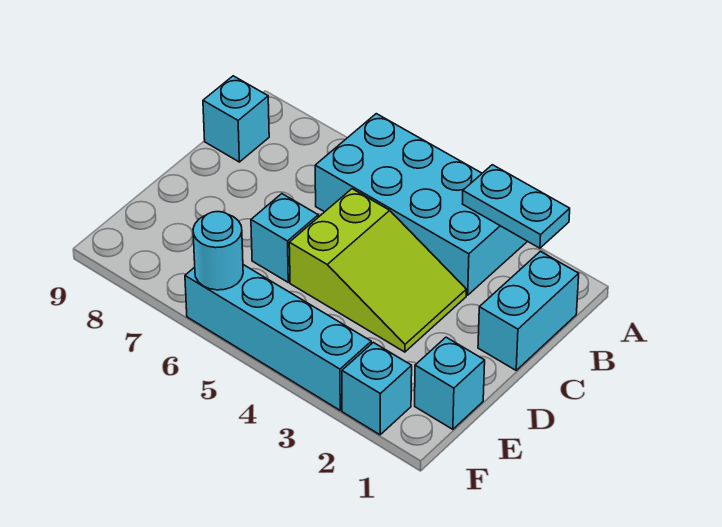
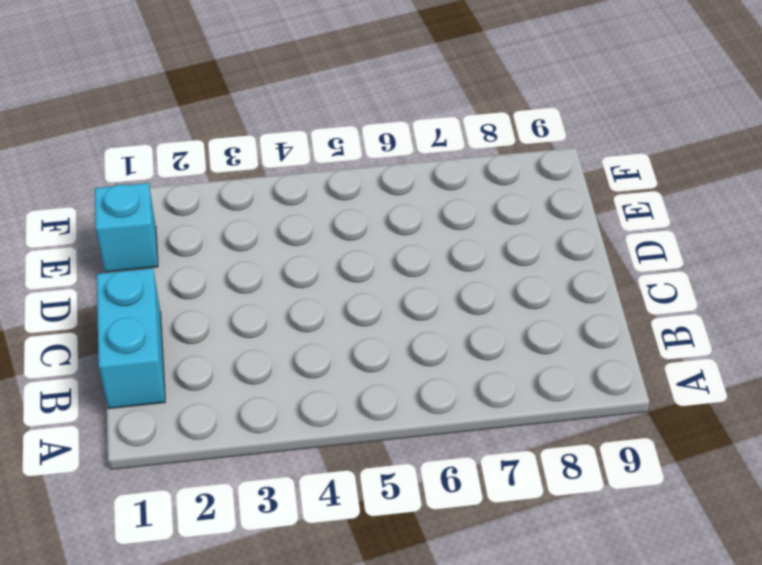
none -> cyan brick A3:B6 level 1
none -> cyan brick B9 level 1

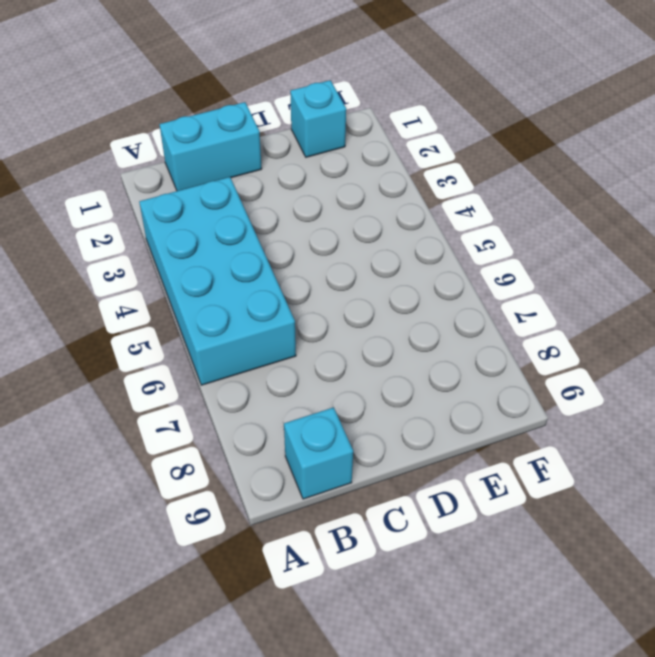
none -> lime slope C3:D5 level 1 top 5
none -> cyan brick D6 level 1

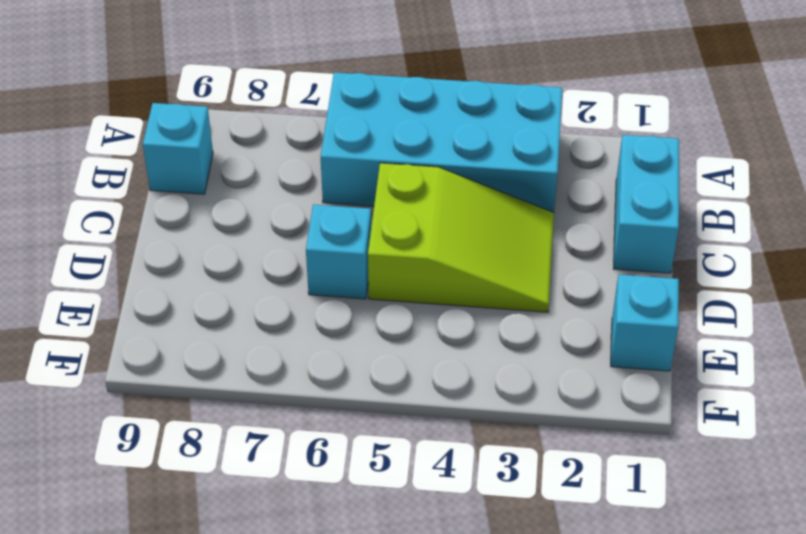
none -> cyan brick F2 level 1
none -> cyan brick F3:F6 level 1

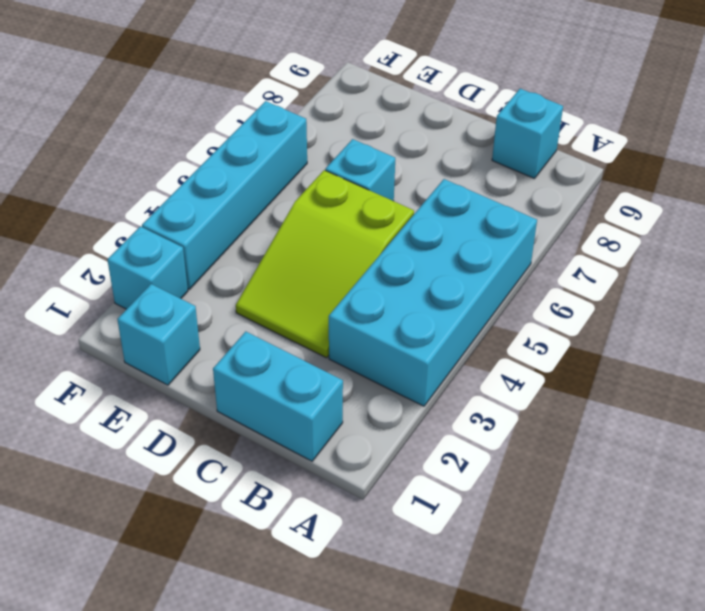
none -> cyan plate A2:A3 level 2
none -> cyan round brick F6 level 2

